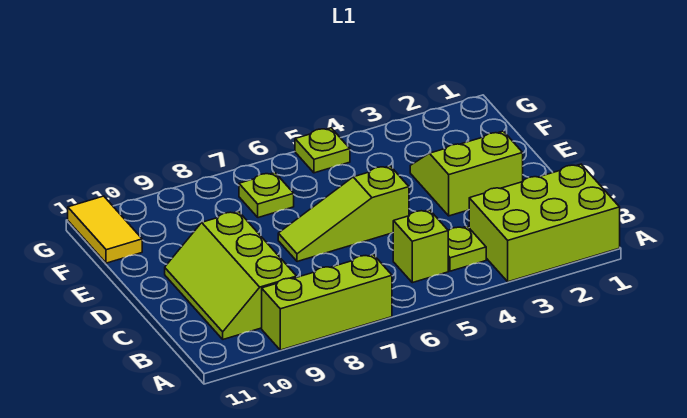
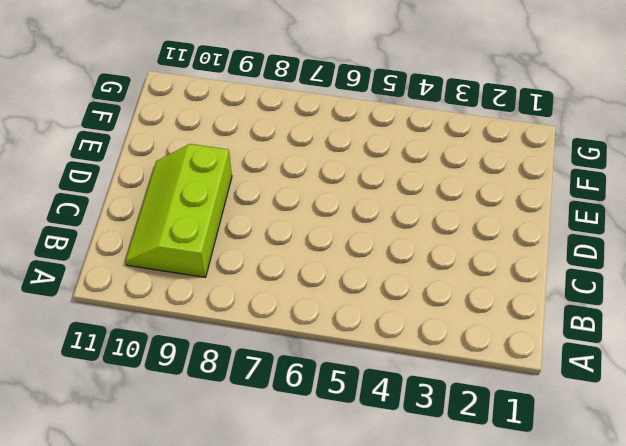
none -> lime brick A1:B3 level 1
none -> lime brick A7:A9 level 1

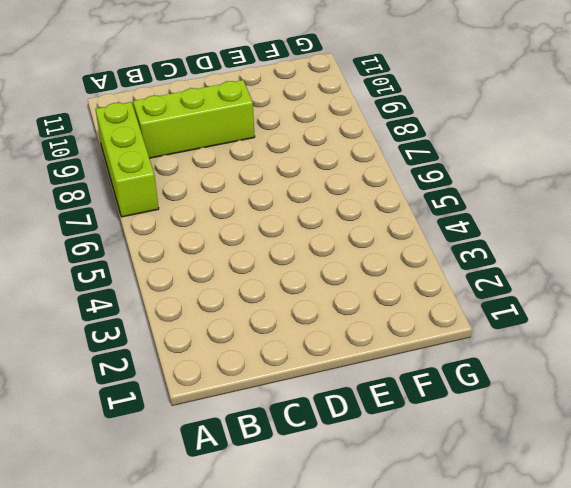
none -> lime brick A1:B3 level 1
none -> lime plate B4 level 1

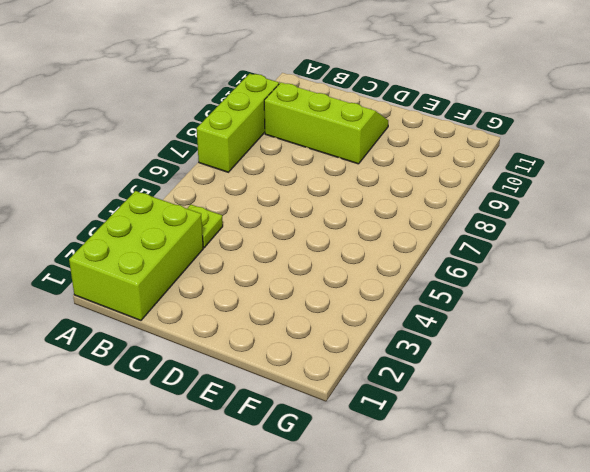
none -> lime brick B5 level 1
none -> lime slope D2:E3 level 1 top D

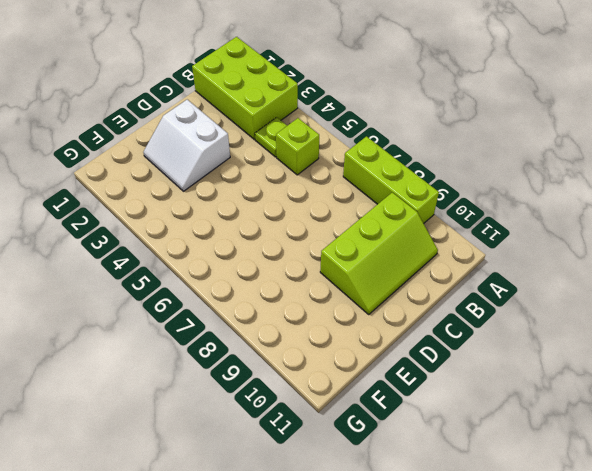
white slope D2:E3 level 1 top D -> lime slope D2:E3 level 1 top D
none -> lime slope D5:D7 level 1 top 5
none -> lime plate F7 level 1

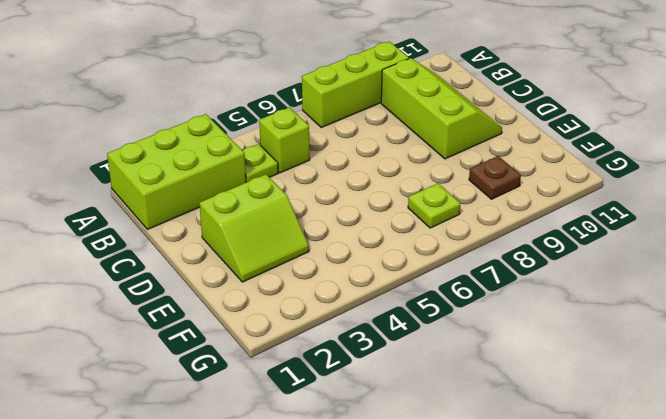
brown plate F9 level 1 -> none
none -> lime slope D5:D7 level 1 top 5
none -> yellow tile F11:G11 level 1

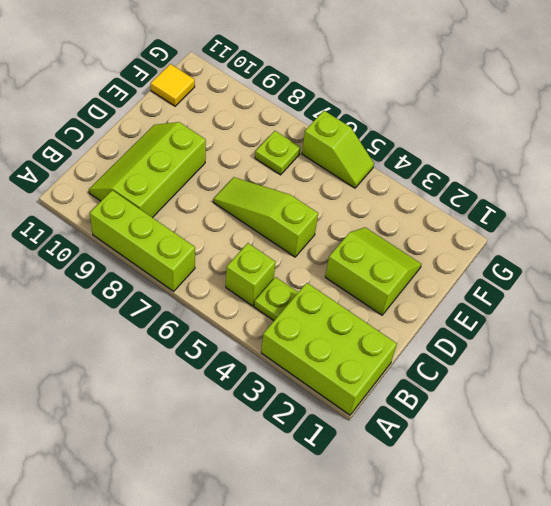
yellow tile F11 level 1 -> yellow tile F11:G11 level 1
lime slope G5:G6 level 1 top 6 -> lime plate G5 level 1

